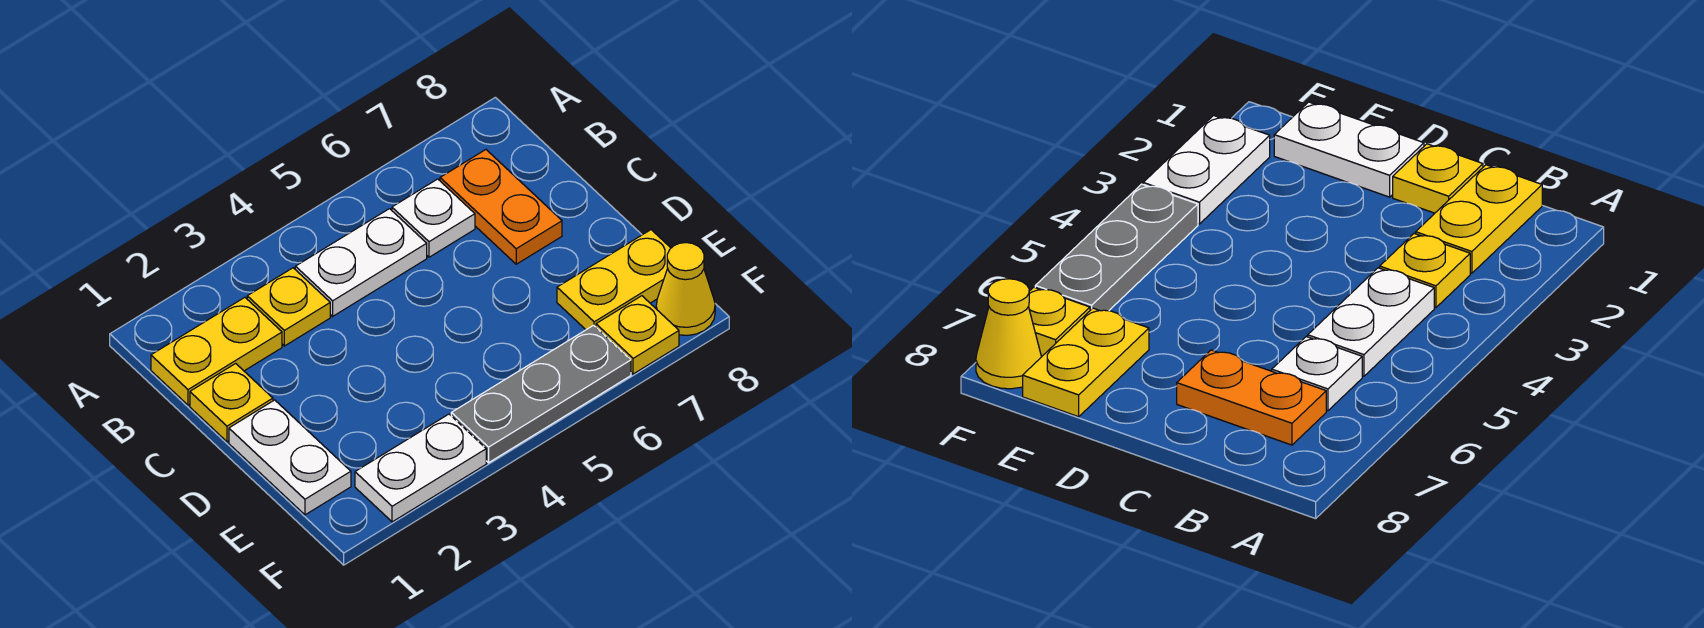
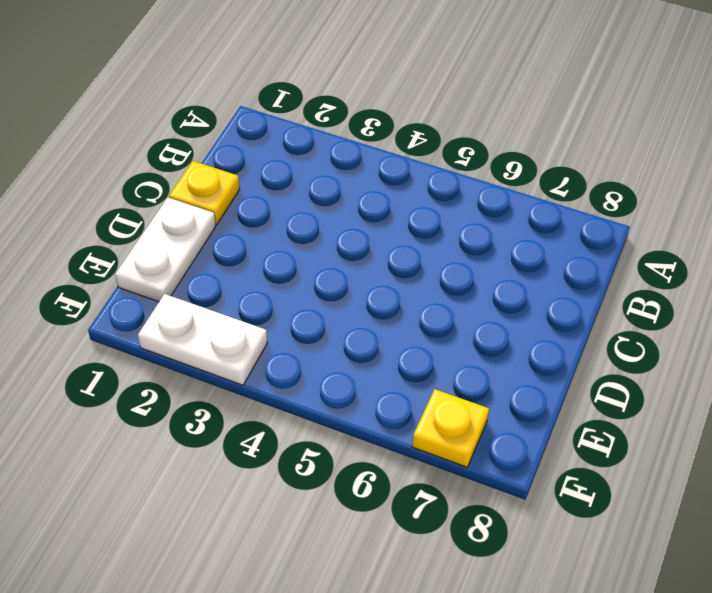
none -> yellow plate B1:B2 level 1
none -> yellow plate B3 level 1
none -> white plate B4:B5 level 1

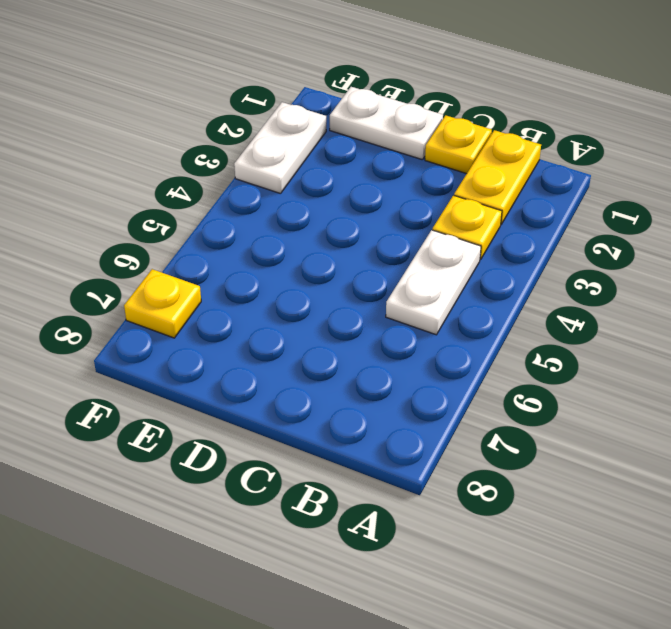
none -> white plate B6 level 1
none -> orange plate B7:C7 level 1
none -> yellow plate E7:E8 level 1

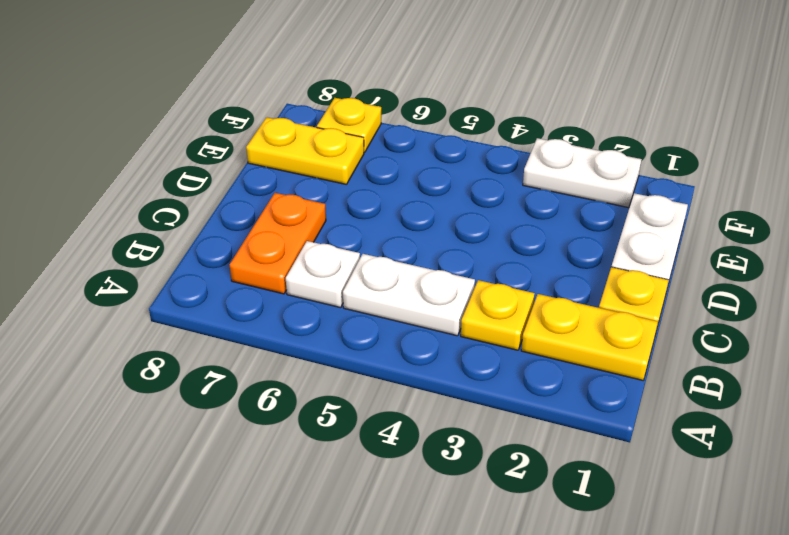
none -> grey plate F4:F6 level 1
none -> yellow cone F8 level 1

